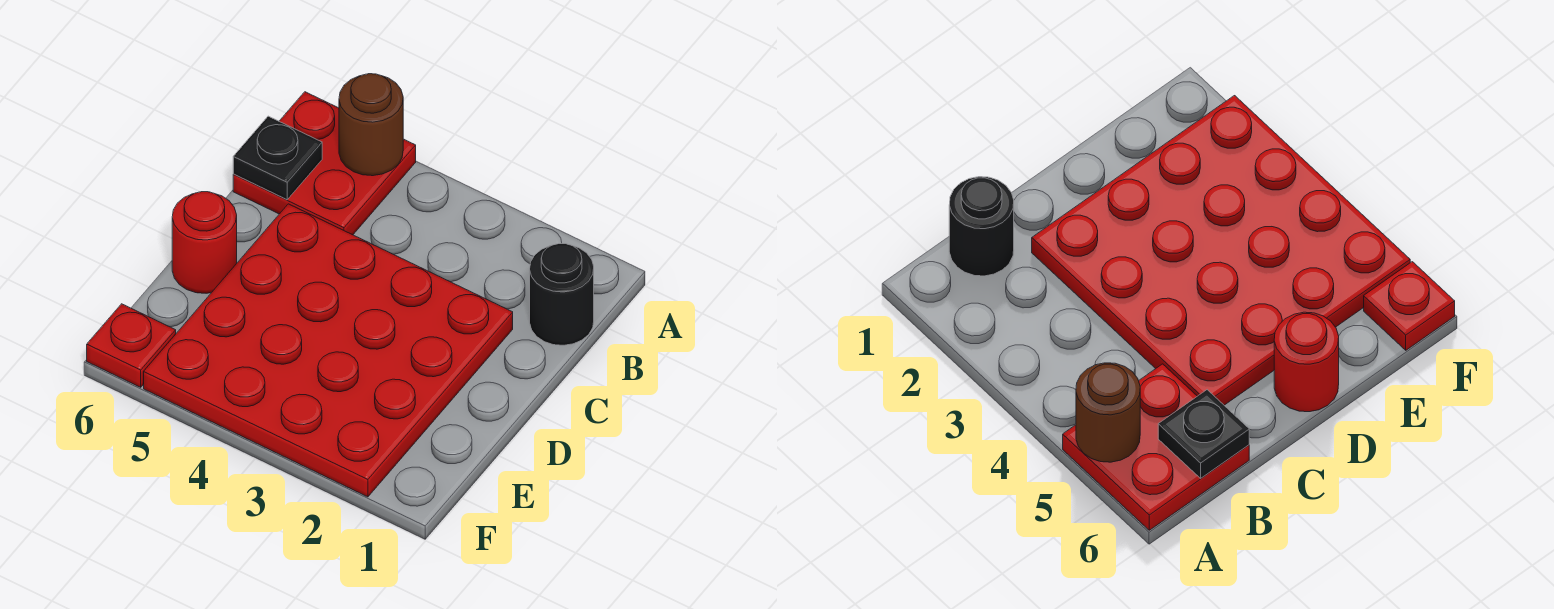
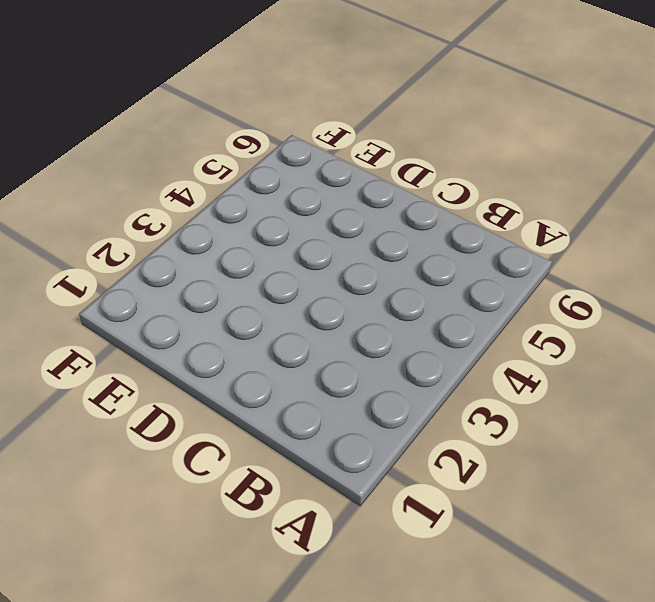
none -> red plate A5:B6 level 1
none -> black round brick B1 level 1

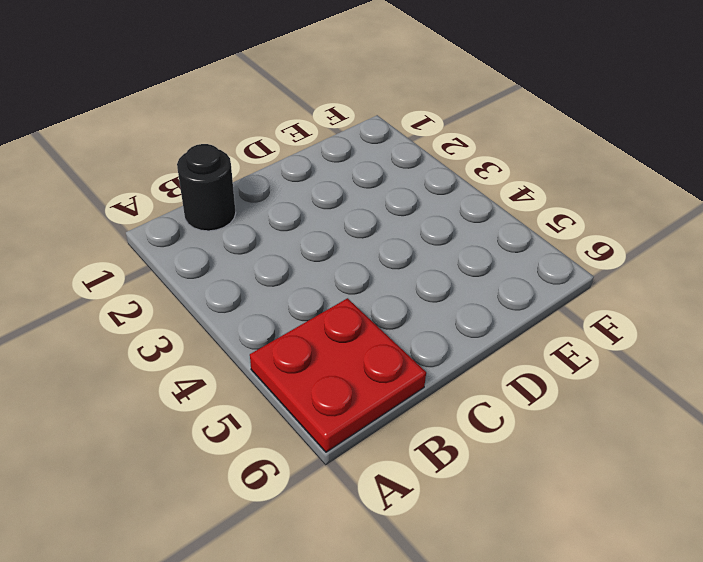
none -> red plate C2:F5 level 1
none -> red round brick D6 level 1

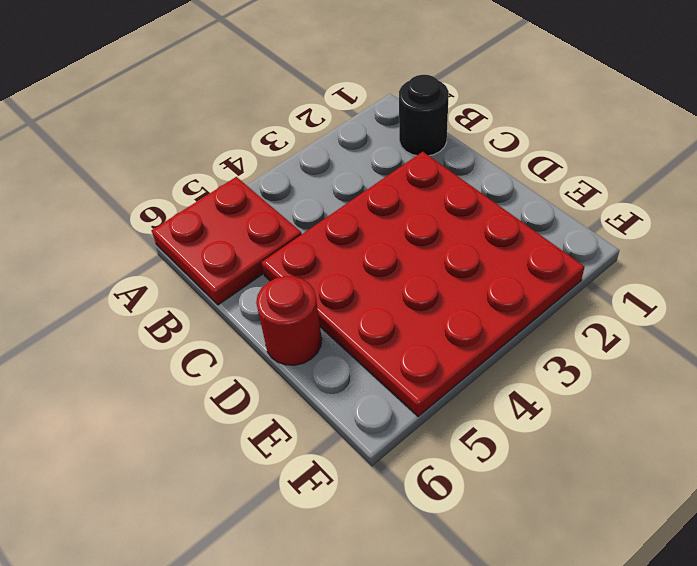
none -> red plate F6 level 1
none -> brown round brick A5 level 2

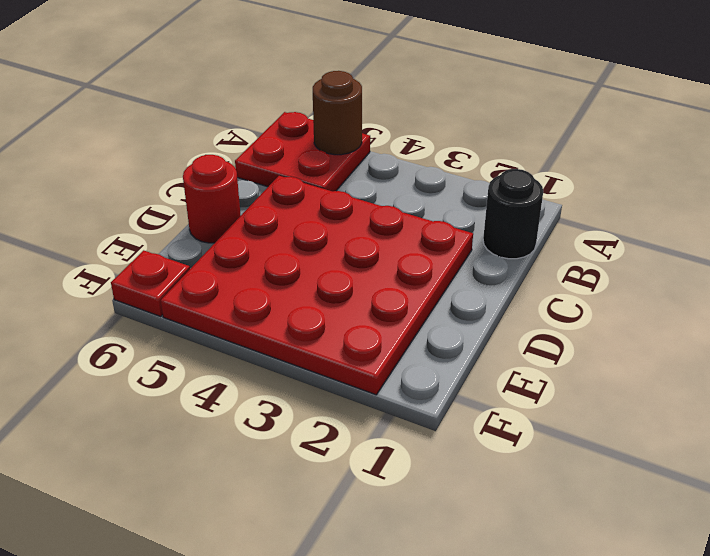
none -> black plate B6 level 2

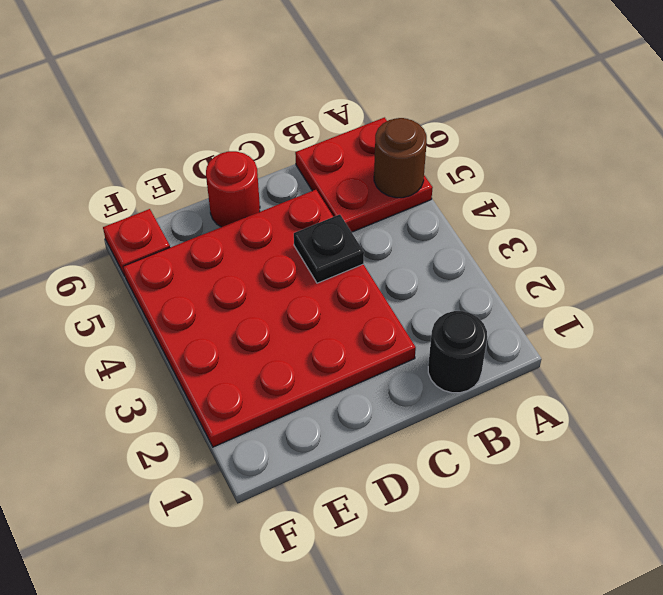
black plate C4 level 2 -> black plate B6 level 2

